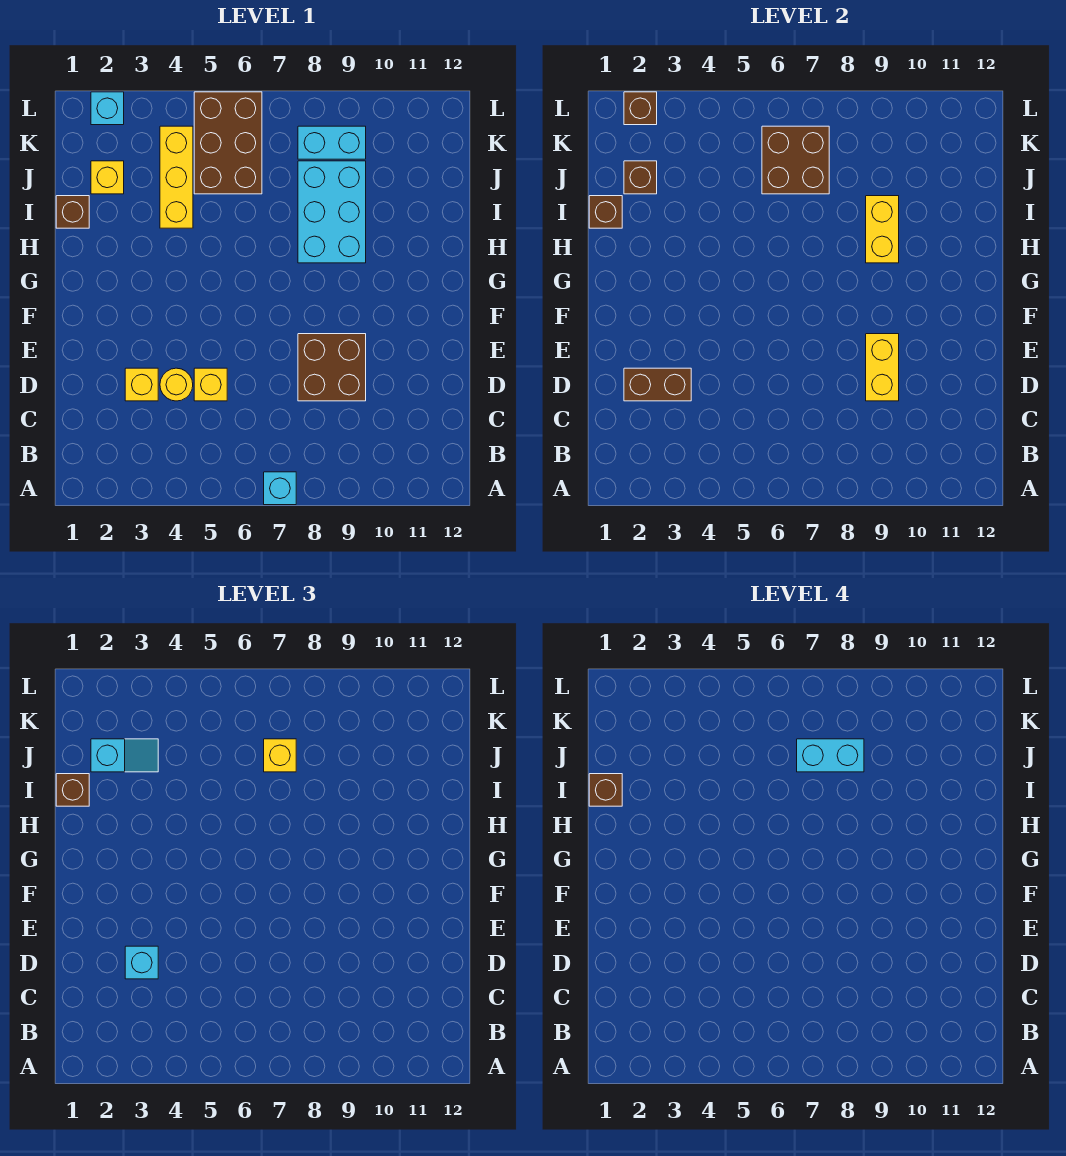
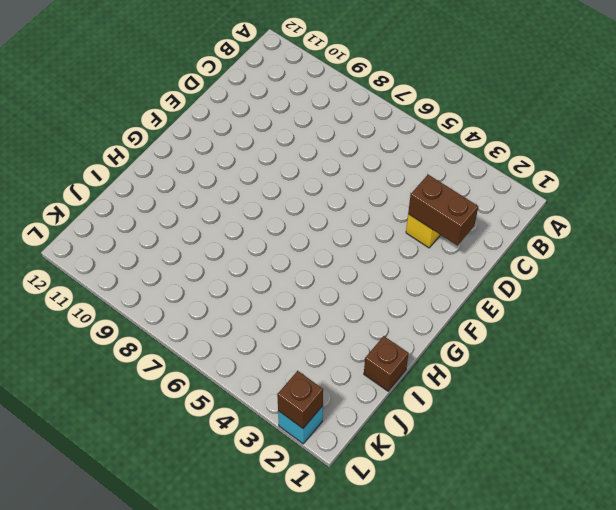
none -> cyan brick A7 level 1
none -> yellow round brick D4 level 1
none -> yellow brick D5 level 1

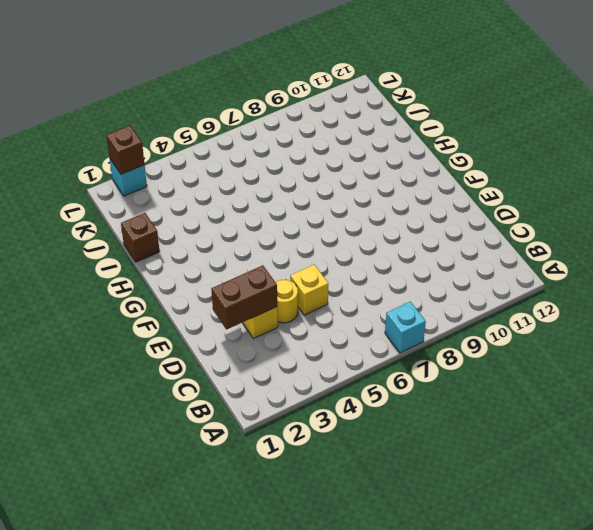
none -> brown brick D8:E9 level 1
none -> cyan brick H8:J9 level 1
none -> yellow brick I4:K4 level 1

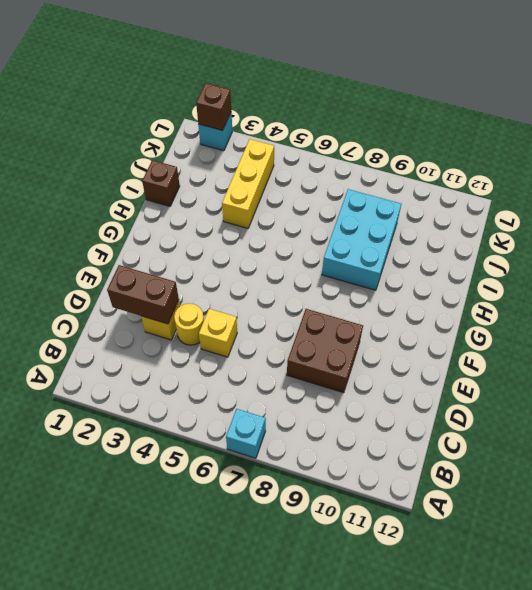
none -> yellow brick J2 level 1
none -> brown brick J5:L6 level 1
none -> cyan brick K8:K9 level 1

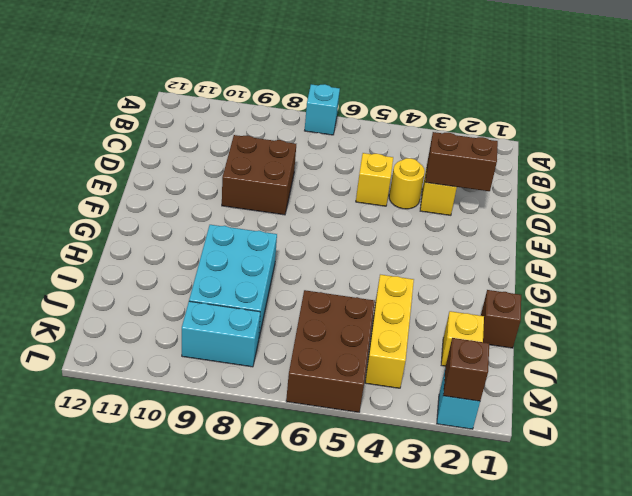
none -> yellow brick D9:E9 level 2
none -> yellow brick H9:I9 level 2
none -> brown brick I1 level 2

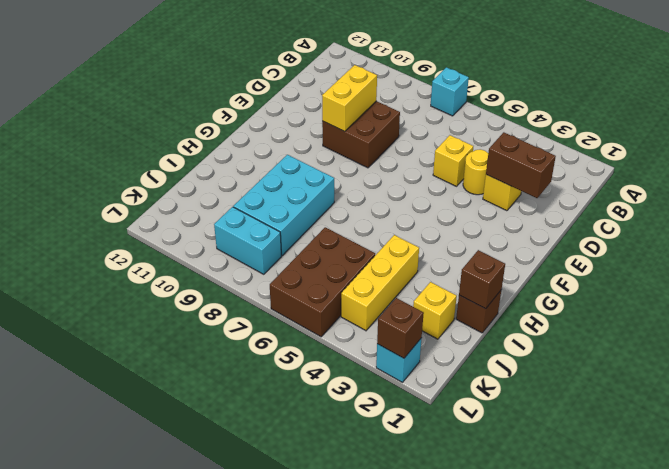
none -> yellow brick H9:I9 level 2
none -> brown brick J2 level 2
none -> brown brick J6:K7 level 2

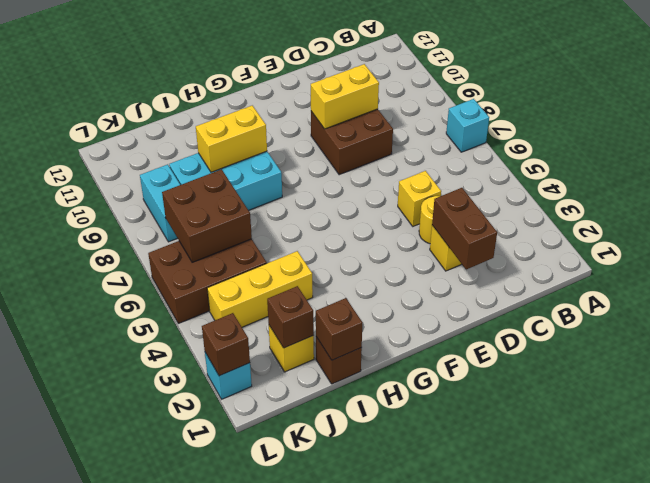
none -> cyan brick D3 level 3
none -> brown brick I1 level 3
none -> cyan slope J2:J3 level 3 top 2

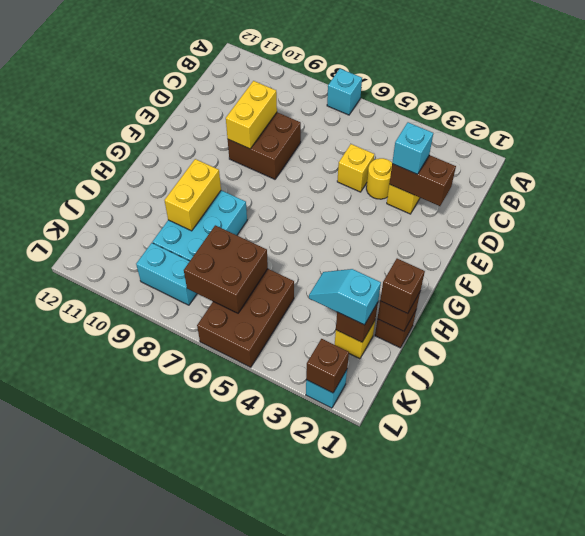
none -> yellow brick I4:K4 level 1
none -> yellow brick J7 level 3
none -> brown brick I1 level 4

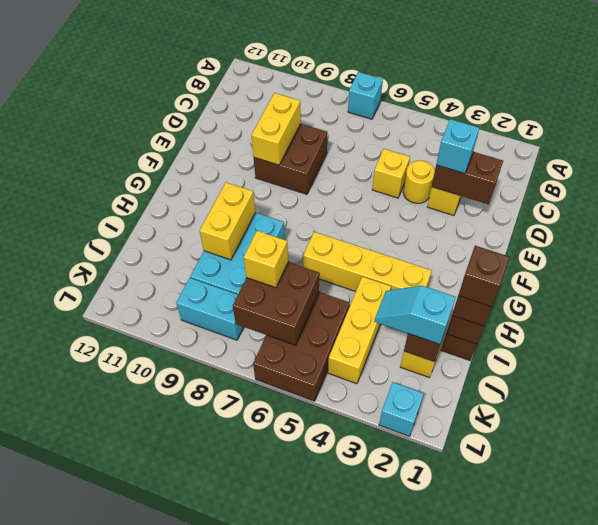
yellow brick H3:H6 level 1 -> none
none -> brown brick L2 level 2
none -> cyan brick J7:J8 level 4

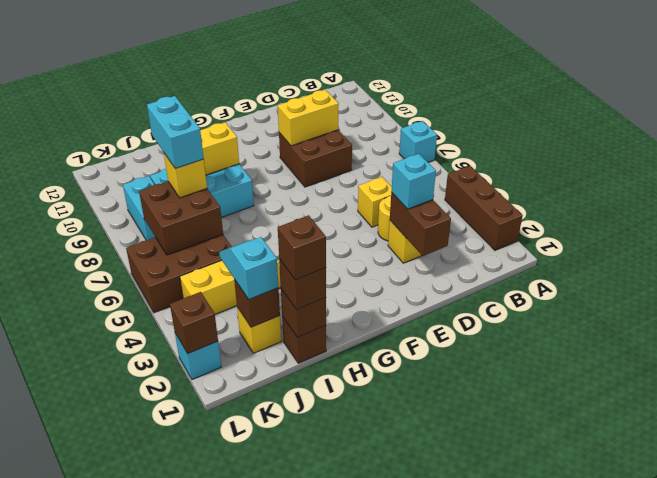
brown brick A2:A4 level 1 -> none

